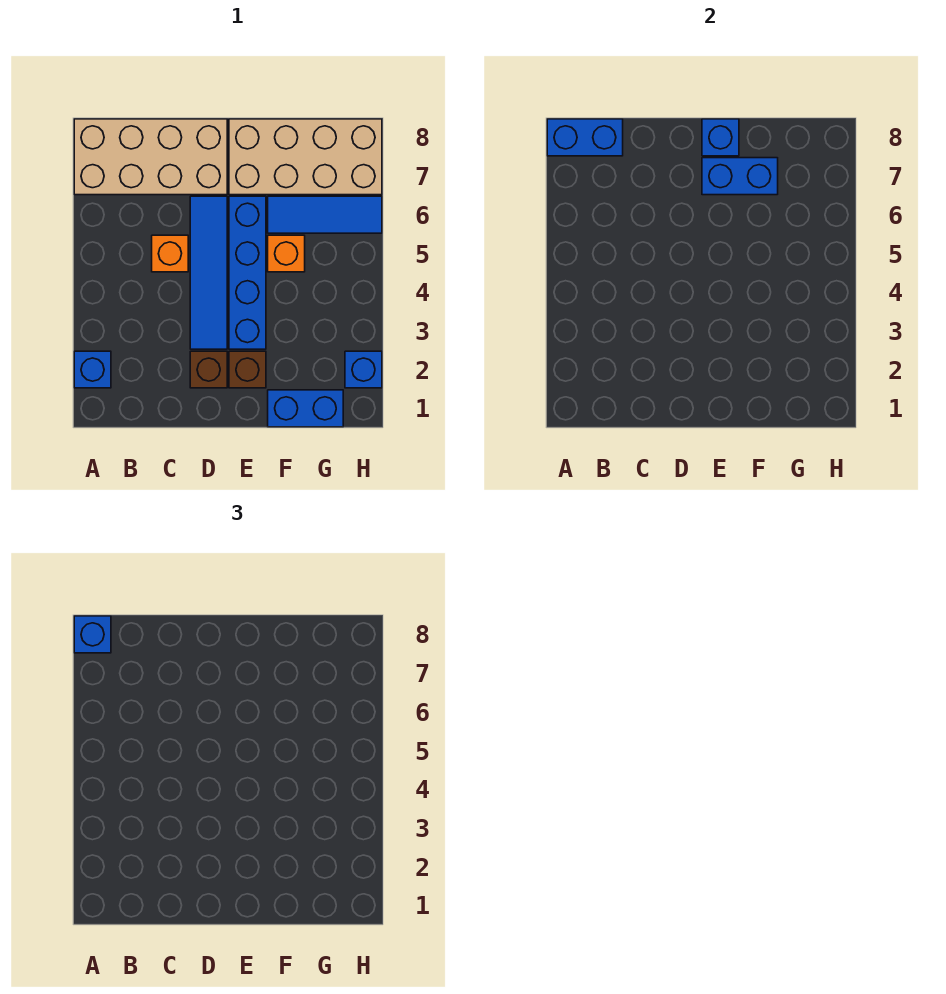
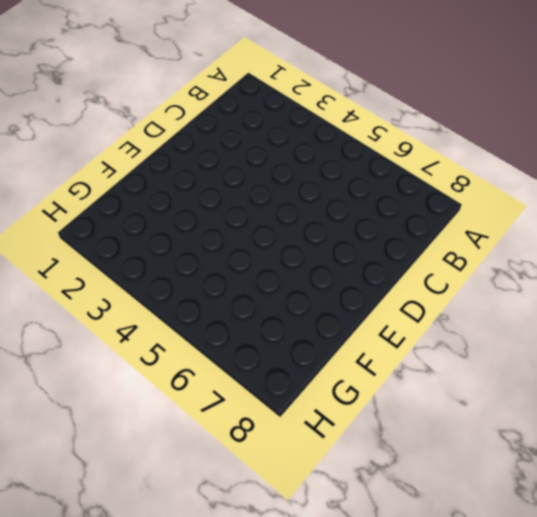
none -> blue brick A2 level 1
none -> tan brick A7:D8 level 1
none -> orange brick C5 level 1

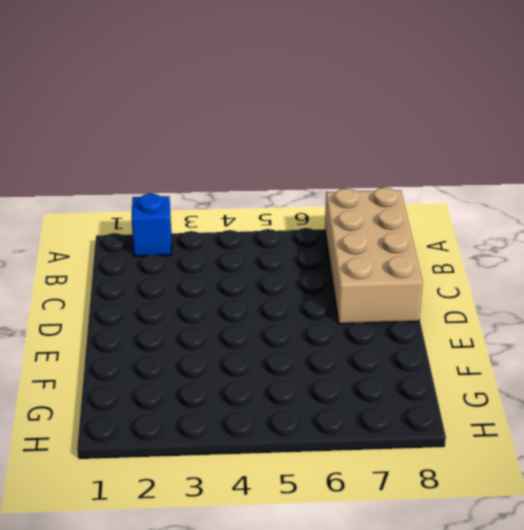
none -> orange brick C5 level 1
none -> brown brick D2 level 1
none -> blue tile D3:D6 level 1

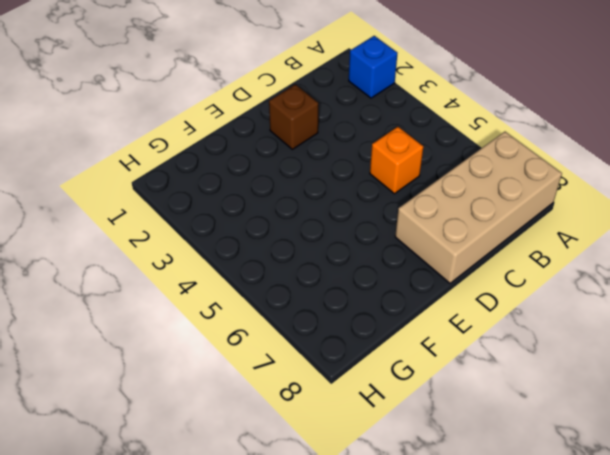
none -> blue tile D3:D6 level 1
none -> brown brick E2 level 1
none -> blue brick E3:E6 level 1

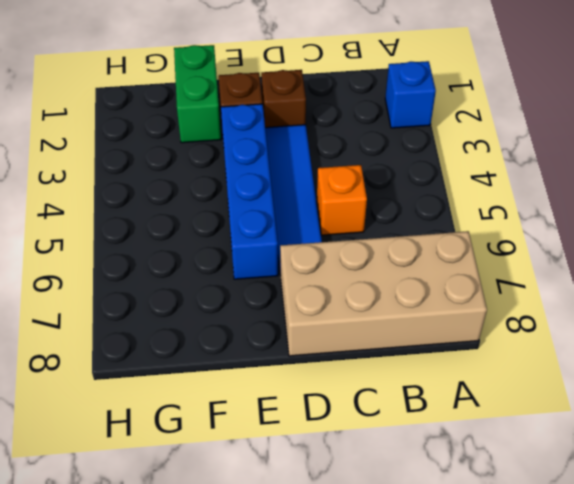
green brick F1:F2 level 1 -> blue brick F1:G1 level 1
none -> tan brick E7:H8 level 1
none -> orange brick F5 level 1
none -> blue tile F6:H6 level 1

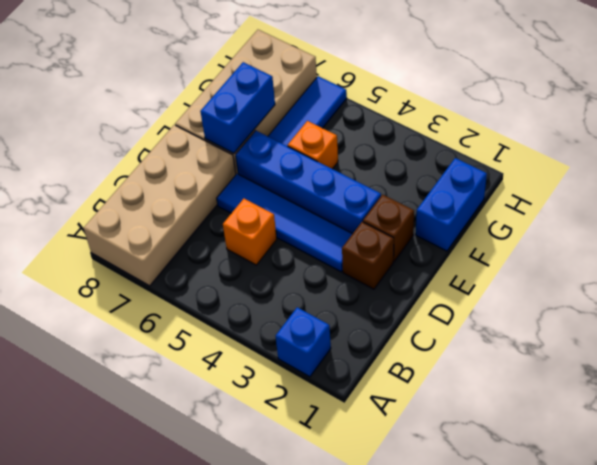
none -> blue brick H2 level 1
none -> blue brick A8:B8 level 2
none -> blue brick E8 level 2

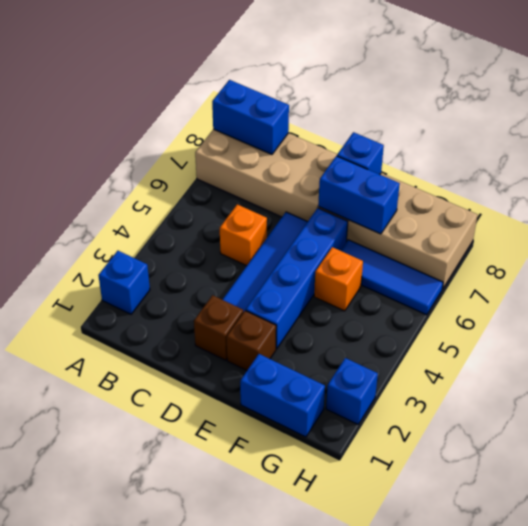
none -> blue brick A8 level 3

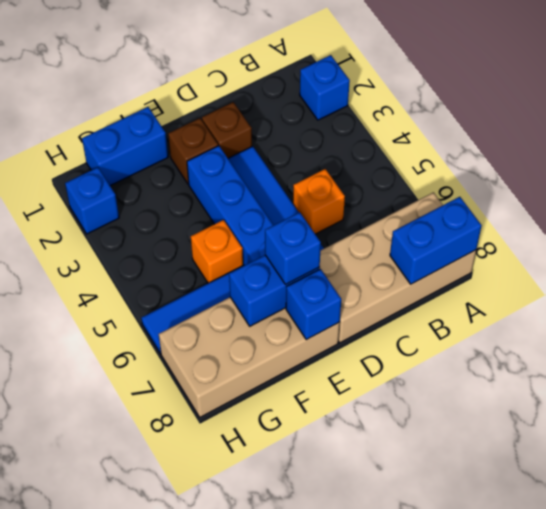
blue brick E7 level 3 -> blue brick A8 level 3

